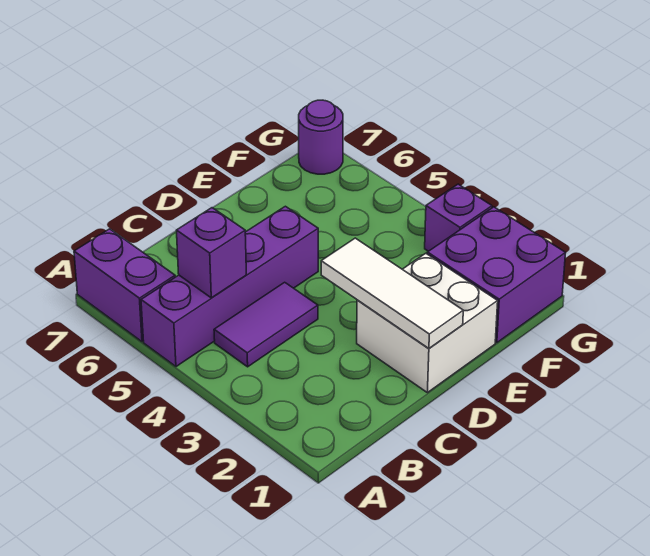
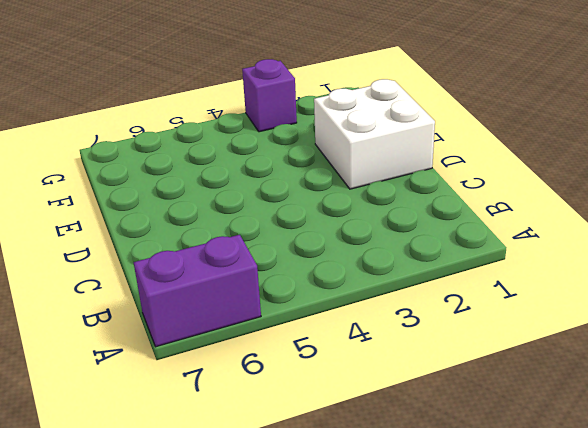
none -> purple brick A5:D5 level 1
none -> purple tile B4:C4 level 1

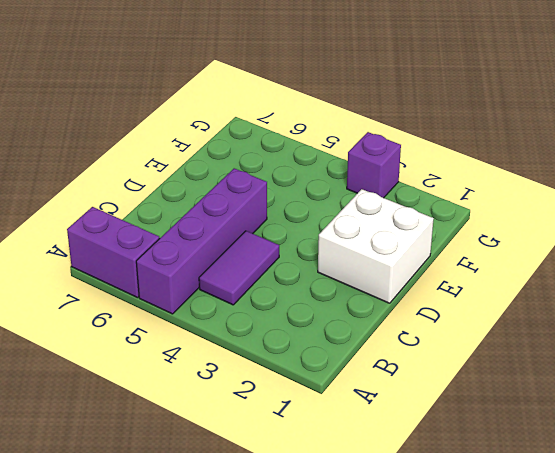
none -> purple brick F1:G2 level 1
none -> purple round brick G7 level 1

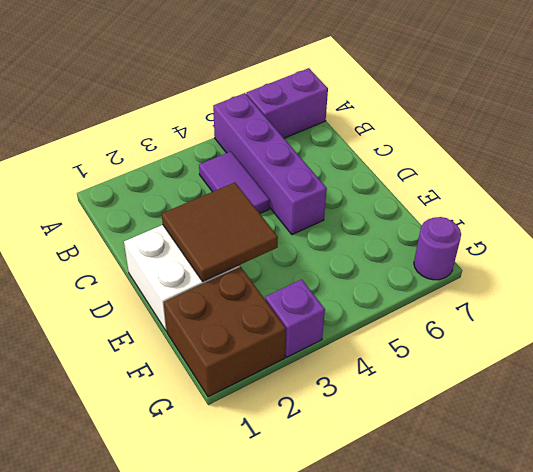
brown tile D2:E3 level 2 -> white tile D1:D3 level 2
brown brick F1:G2 level 1 -> purple brick F1:G2 level 1
none -> purple brick B5 level 2

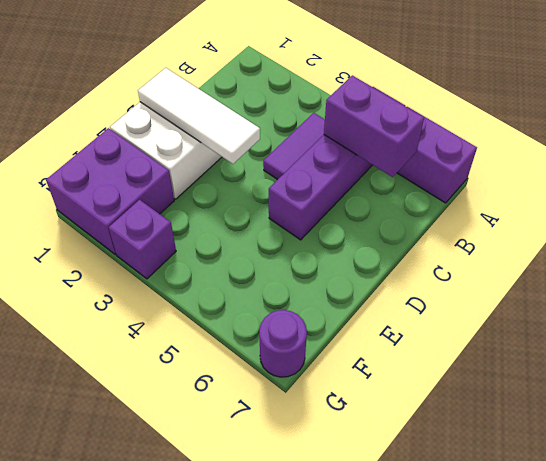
purple brick B5:B6 level 2 -> purple brick B5 level 2

